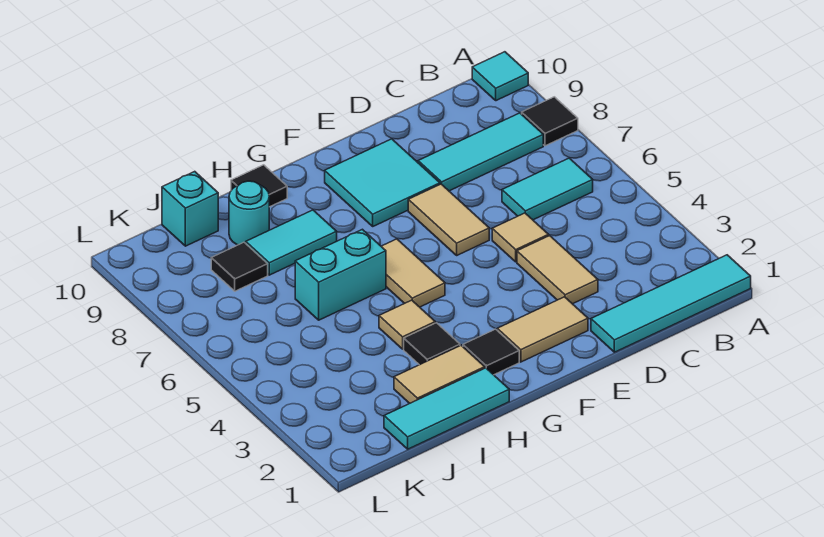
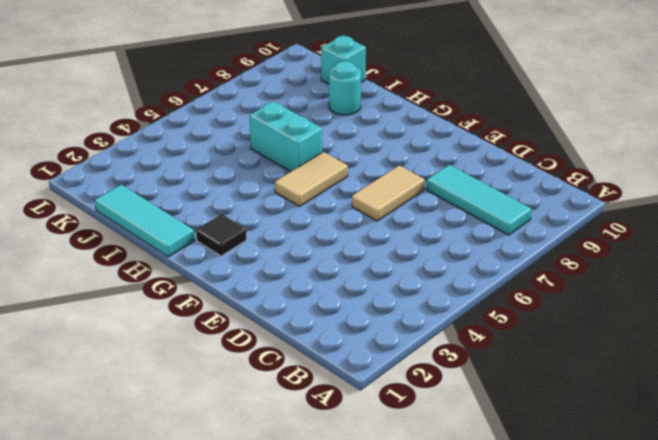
none -> cyan tile A1:D1 level 1
none -> black tile A8 level 1
none -> cyan tile A10 level 1

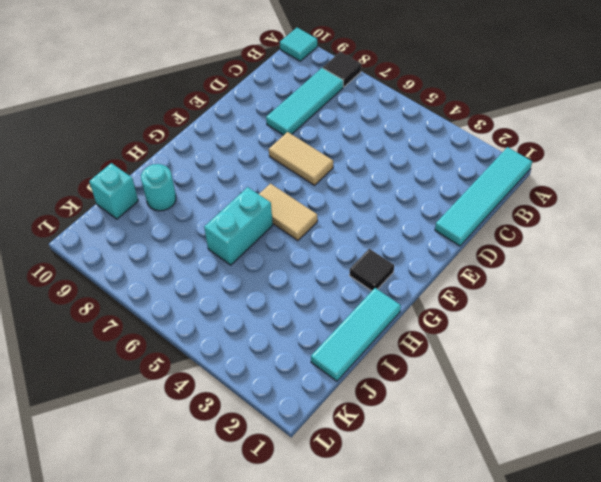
none -> cyan tile B6:C6 level 1
none -> tan tile D3:D4 level 1
none -> tan tile D5 level 1

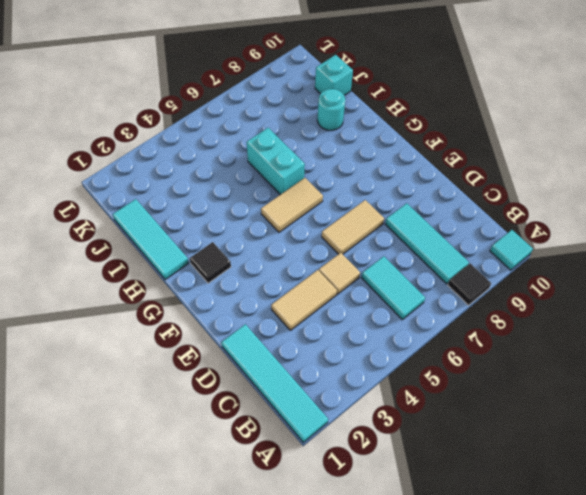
none -> tan tile E2:F2 level 1
none -> cyan tile E8:F9 level 1
none -> tan tile H2:I2 level 1

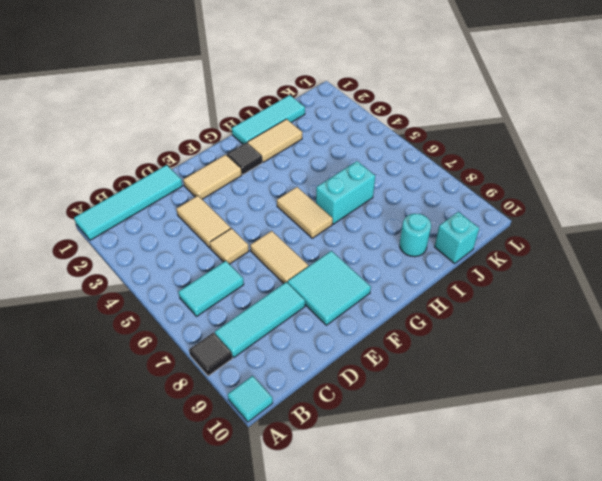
none -> black tile H3 level 1
none -> tan tile H4 level 1
none -> cyan tile H8:I8 level 1

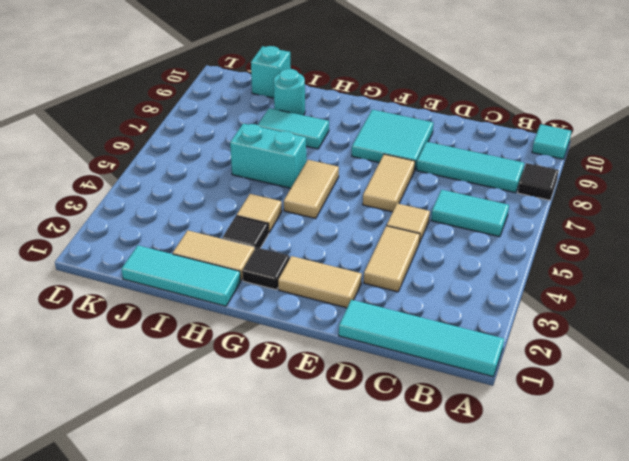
none -> black tile H10 level 1
none -> black tile J8 level 1

